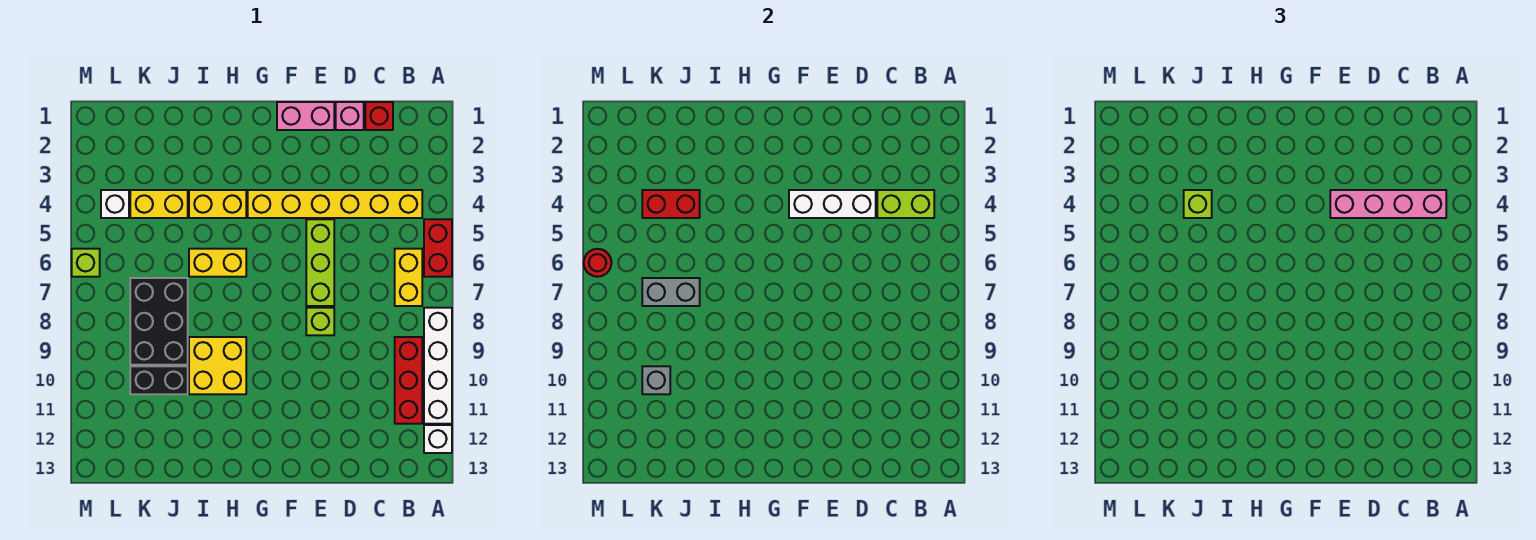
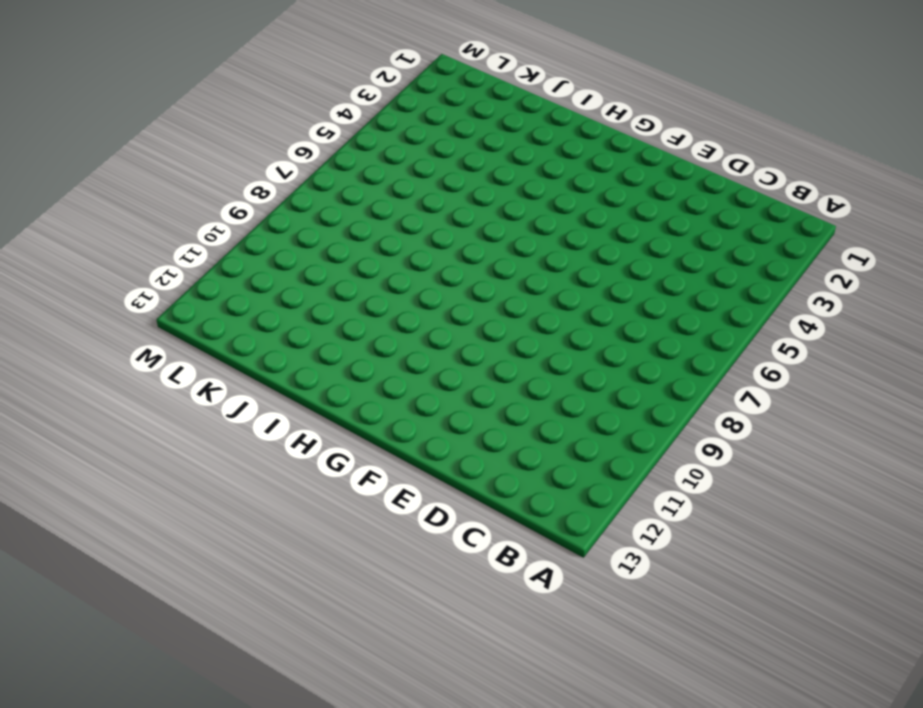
none -> red brick A5:A6 level 1
none -> white brick A8:A11 level 1
none -> white brick A12 level 1

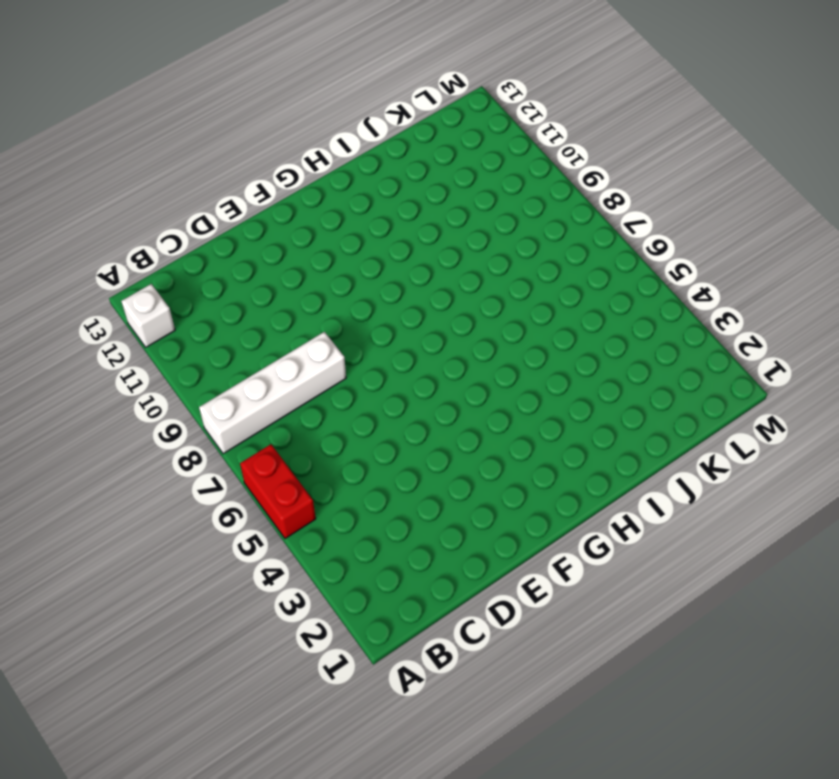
white brick A8:D8 level 1 -> white brick A8:A11 level 1
none -> yellow brick B4:G4 level 1
none -> yellow brick B6:B7 level 1
none -> red brick B9:B11 level 1

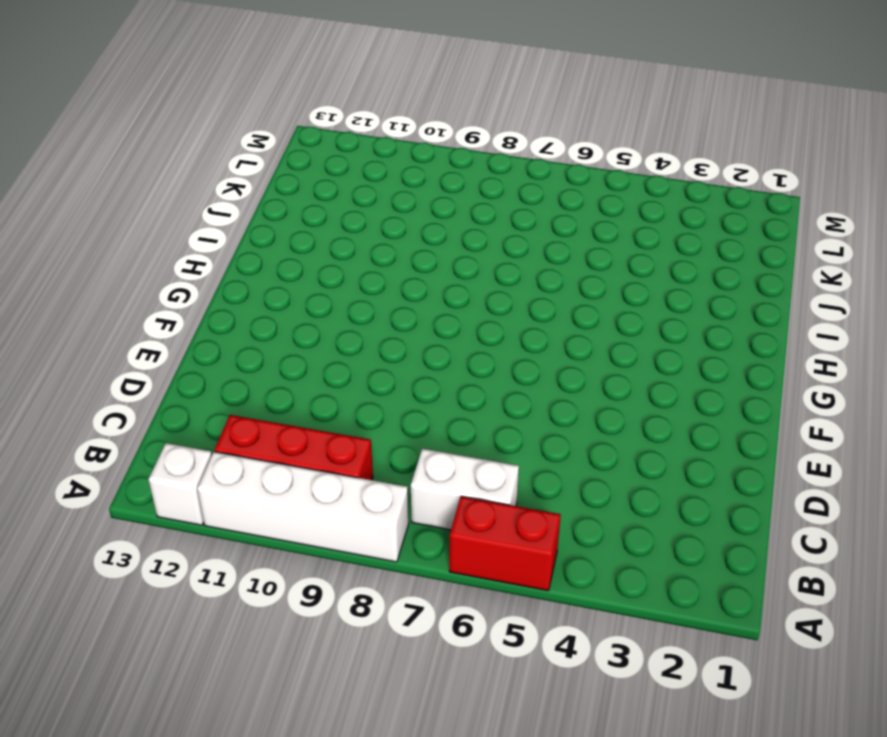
white brick B6:B7 level 1 -> yellow brick B6:B7 level 1
none -> yellow brick B4:G4 level 1
none -> red brick C1 level 1
none -> pink brick D1 level 1

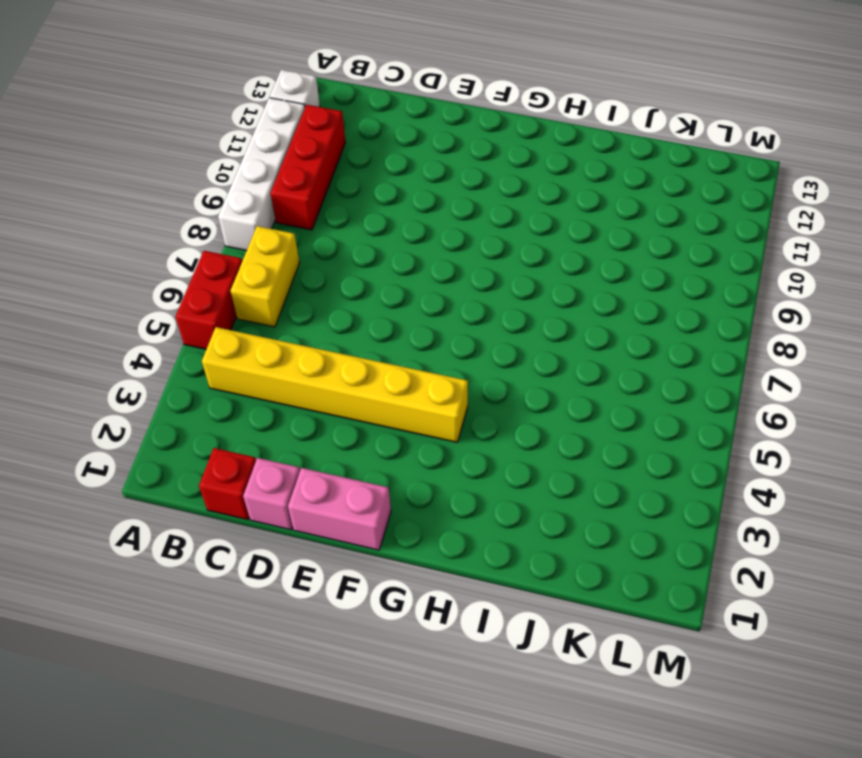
none -> lime brick E5:E7 level 1
none -> lime brick E8 level 1
none -> yellow brick H4:I4 level 1

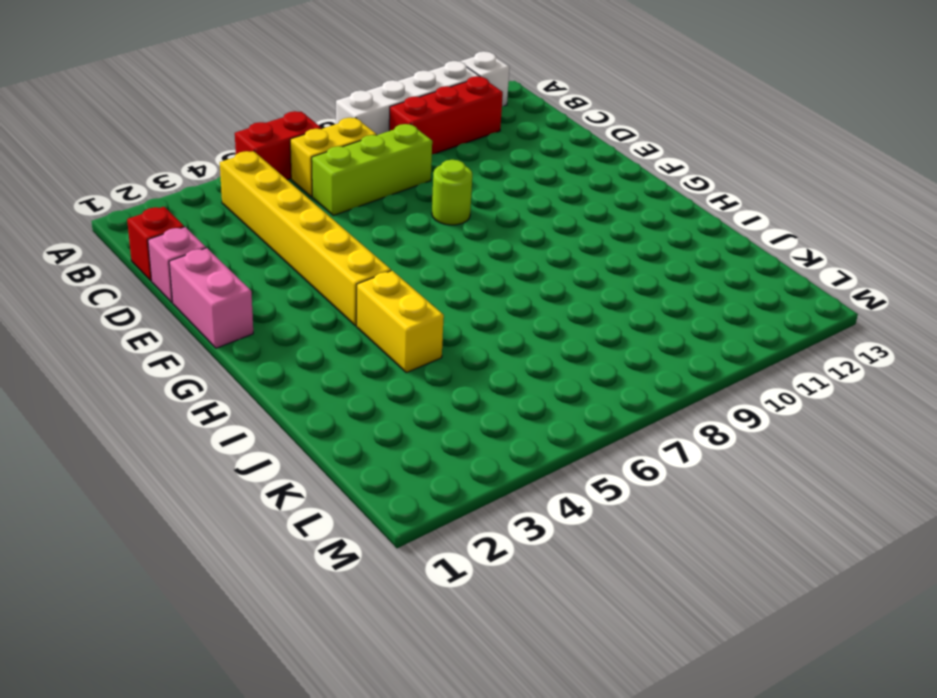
lime brick C6:C8 level 1 -> lime brick E5:E7 level 1
lime round brick E8 level 1 -> lime brick E8 level 1
none -> yellow brick H6:I6 level 1
none -> yellow brick H9:I10 level 1
none -> yellow brick J4:K4 level 1

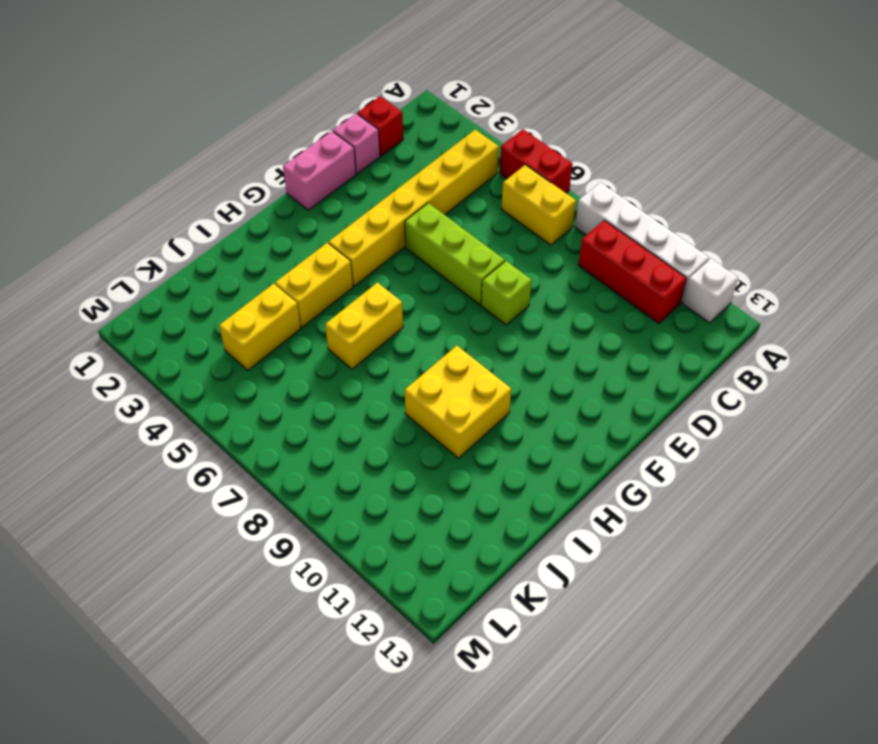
none -> black brick J7:K9 level 1
none -> black brick J10:K10 level 1
none -> white brick L4 level 1

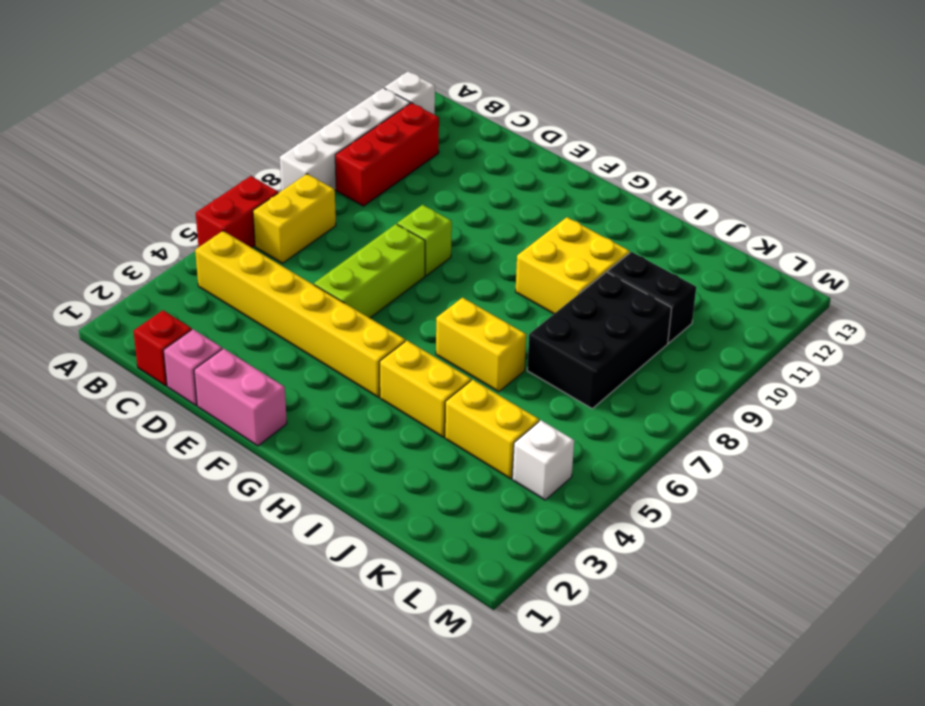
none -> lime brick M6 level 1
none -> lime brick B4:C4 level 2
none -> white brick D4:F4 level 2

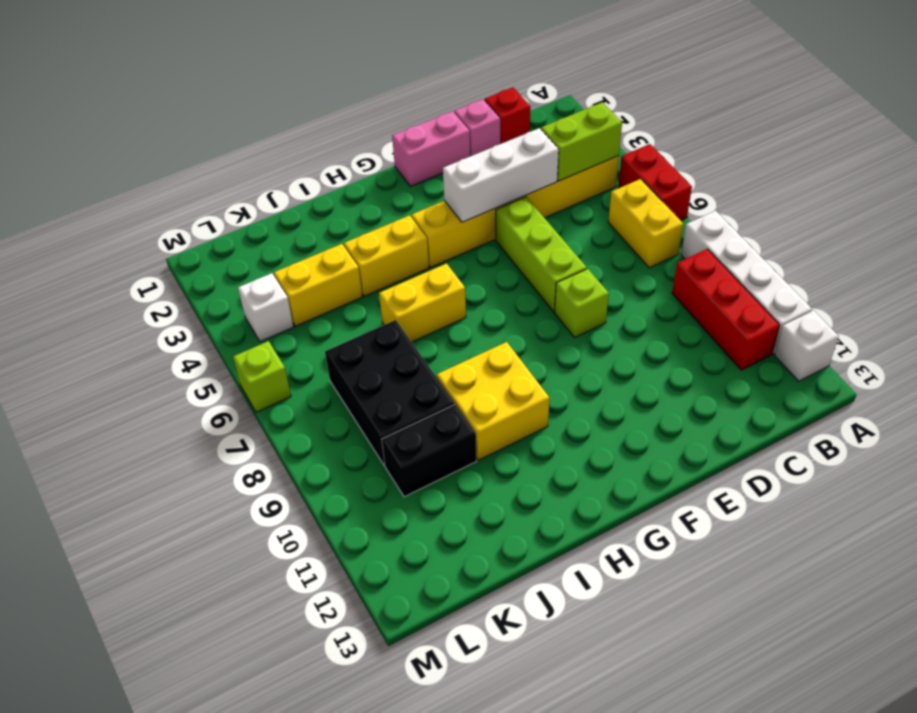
none -> red brick J4:K4 level 2
none -> grey brick J7:K7 level 2
none -> grey brick K10 level 2

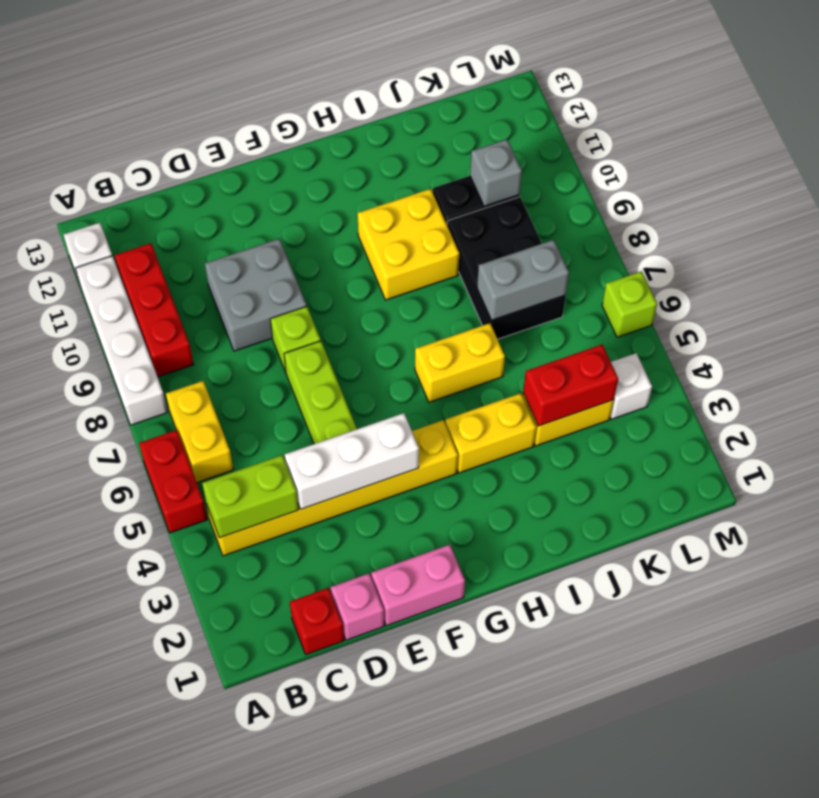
grey brick D9:E10 level 1 -> none
none -> red round brick M6 level 2
none -> pink brick B4:E4 level 3
none -> lime brick J4 level 3

